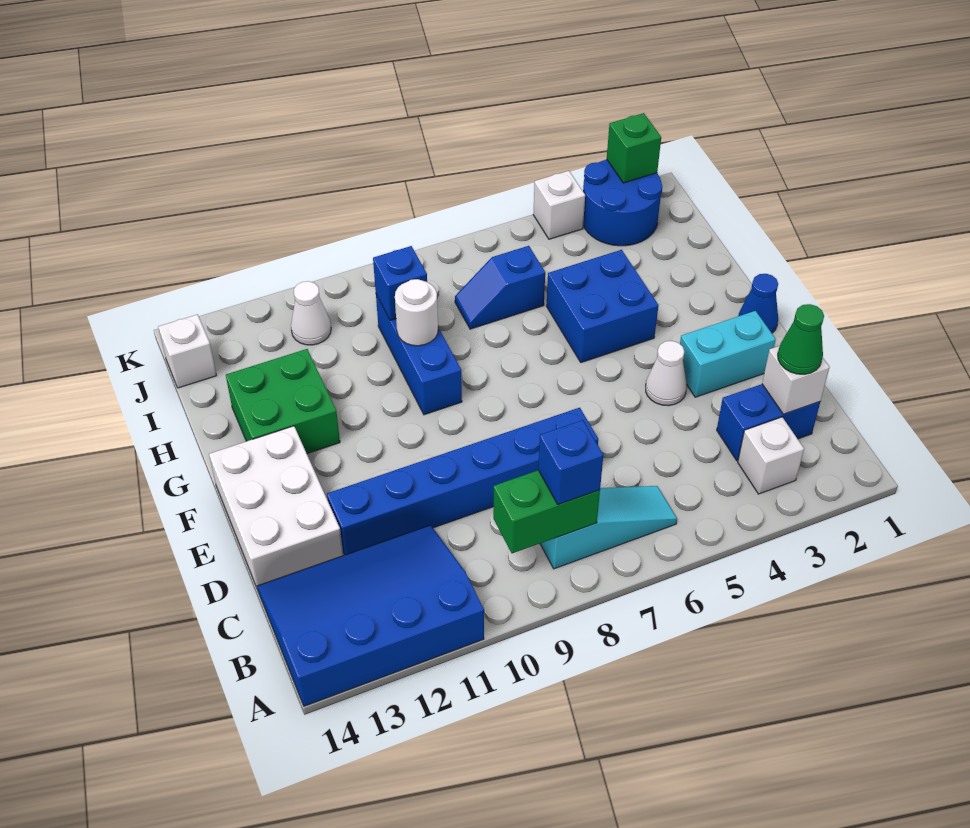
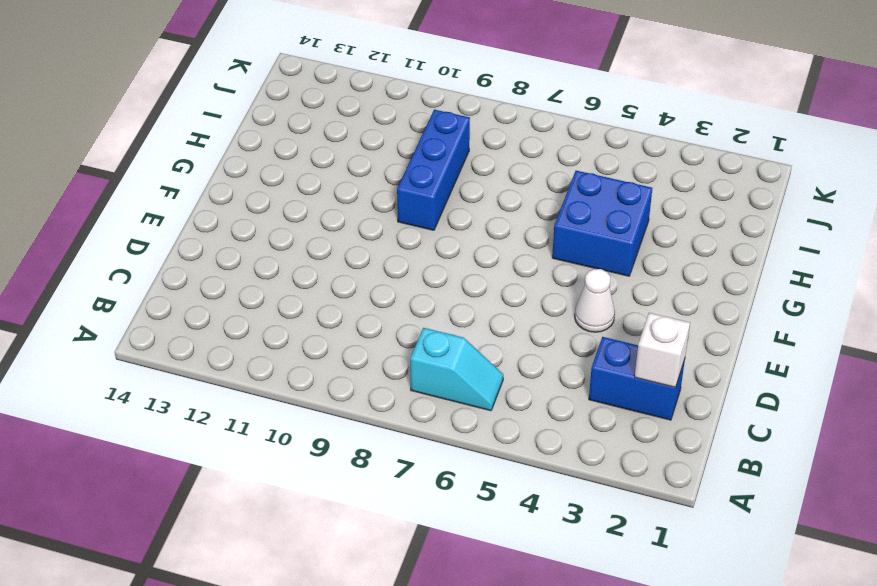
cyan slope B6:B7 level 1 top 7 -> cyan slope B6:B8 level 1 top 8
none -> blue slope A11:C14 level 1 top A
none -> white brick B3 level 1
none -> blue brick D7:D12 level 1

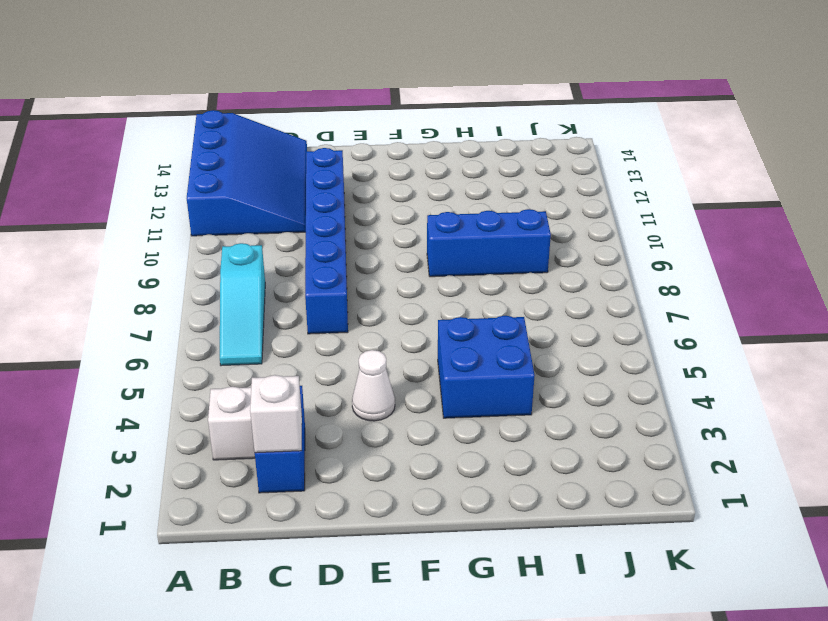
none -> white brick D13:F14 level 1
none -> cyan brick E2:E3 level 1
none -> blue cone F1 level 1

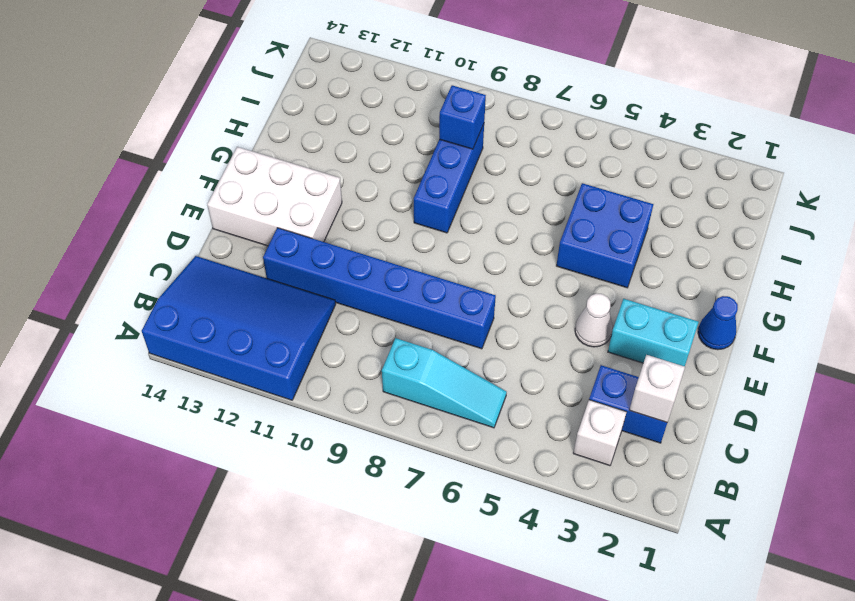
white brick E12:F14 level 1 -> white brick D13:F14 level 1
none -> green brick G12:H13 level 1
none -> blue slope I6:I7 level 1 top 6
none -> blue round brick J2:K3 level 1

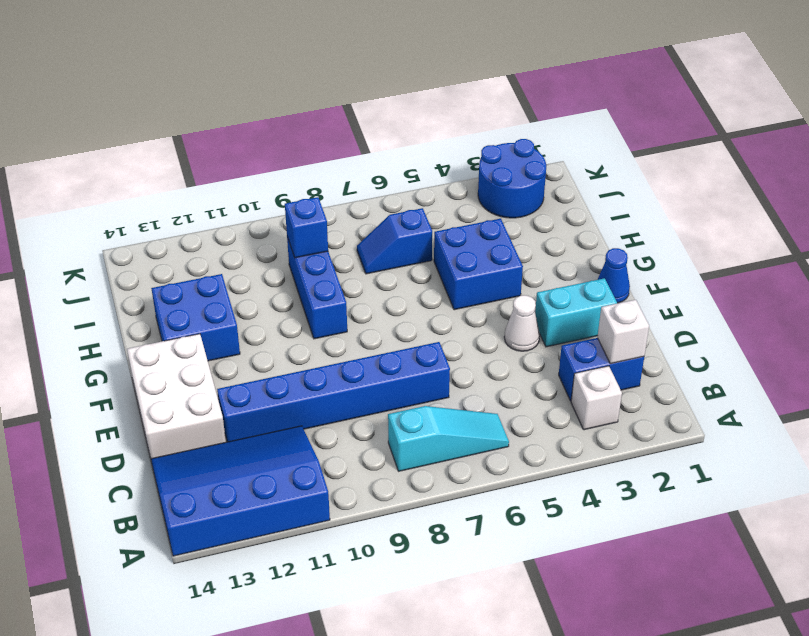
blue brick G12:H13 level 1 -> green brick G12:H13 level 1
none -> white cone J11 level 1
none -> white brick J14 level 1
none -> white brick K4 level 1

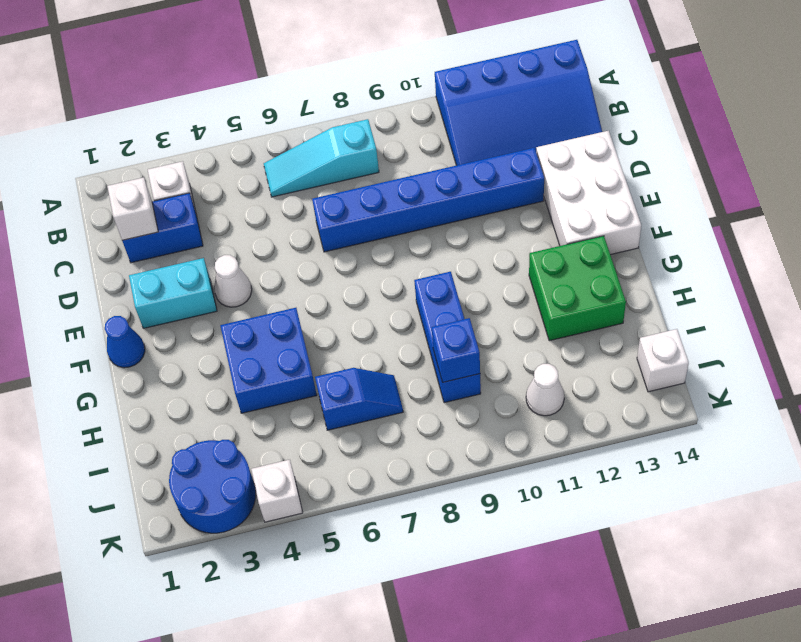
none -> green brick B8:B9 level 2
none -> white round brick H9 level 2
none -> green brick K2 level 2

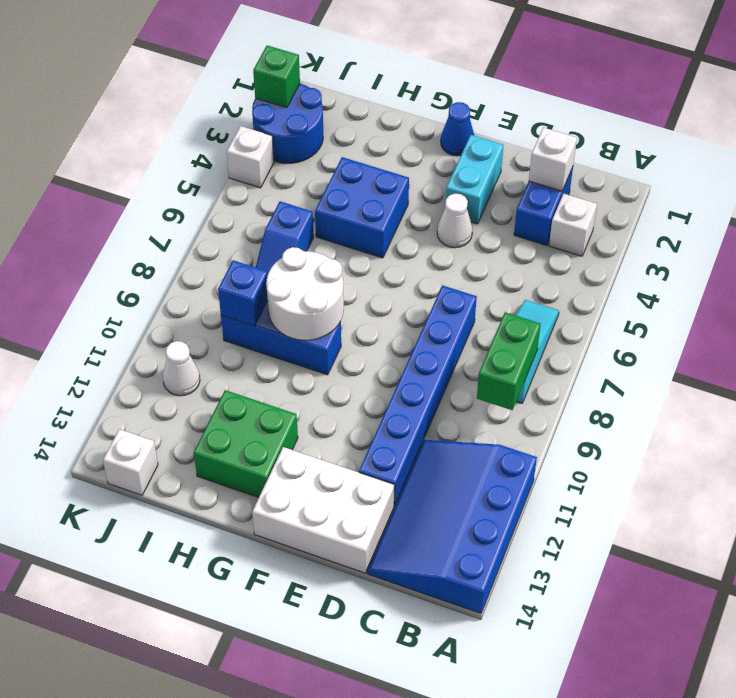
white round brick G8:H9 level 2 -> white round brick H9 level 2
none -> blue brick B8 level 3
none -> green cone C2 level 3

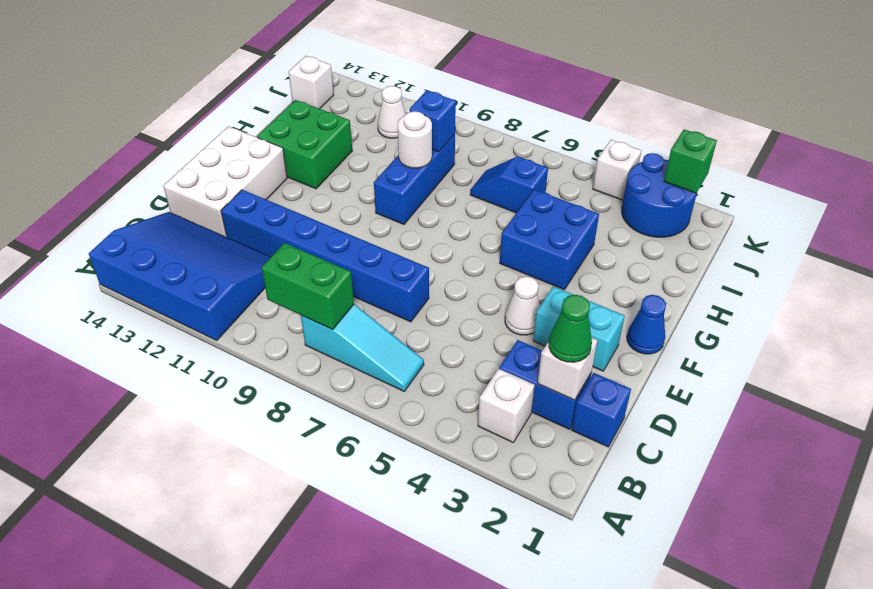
blue brick C1 level 1 -> blue brick B8 level 3

